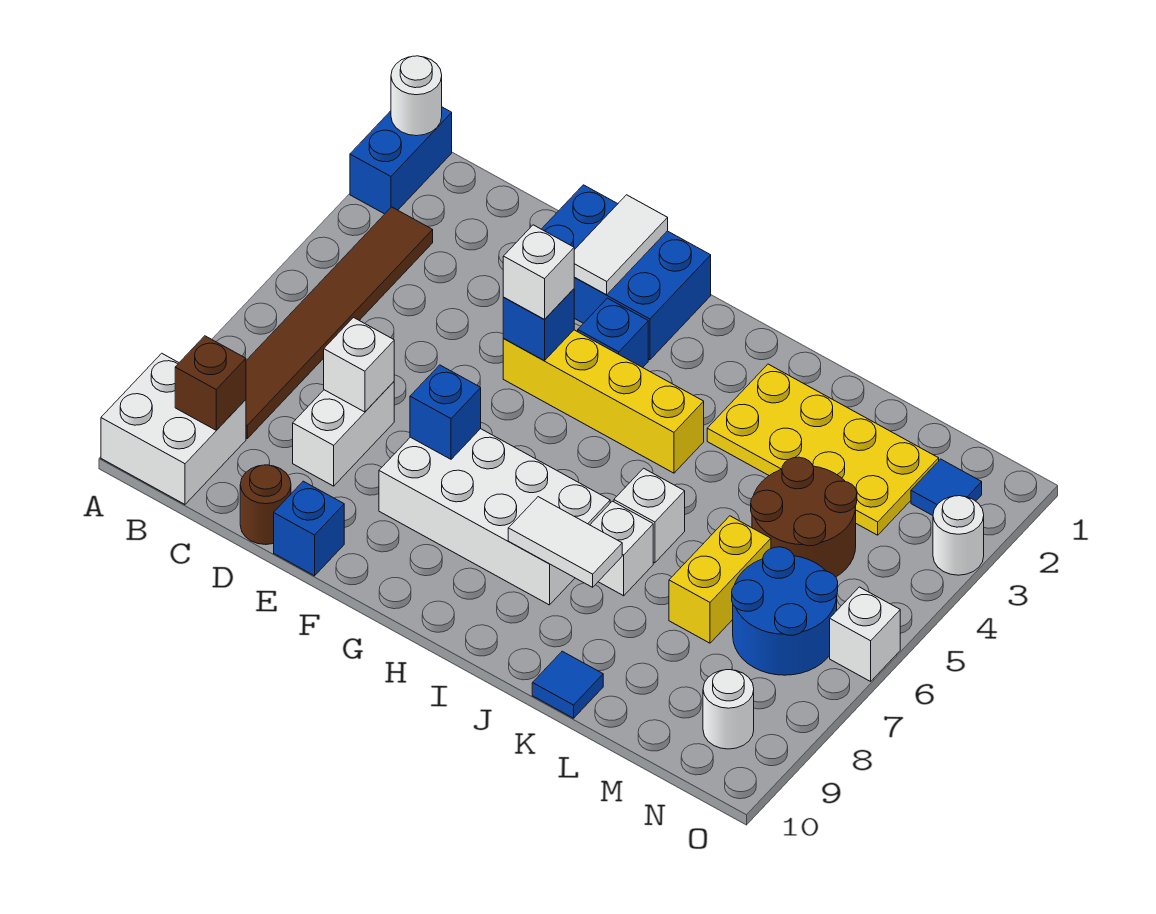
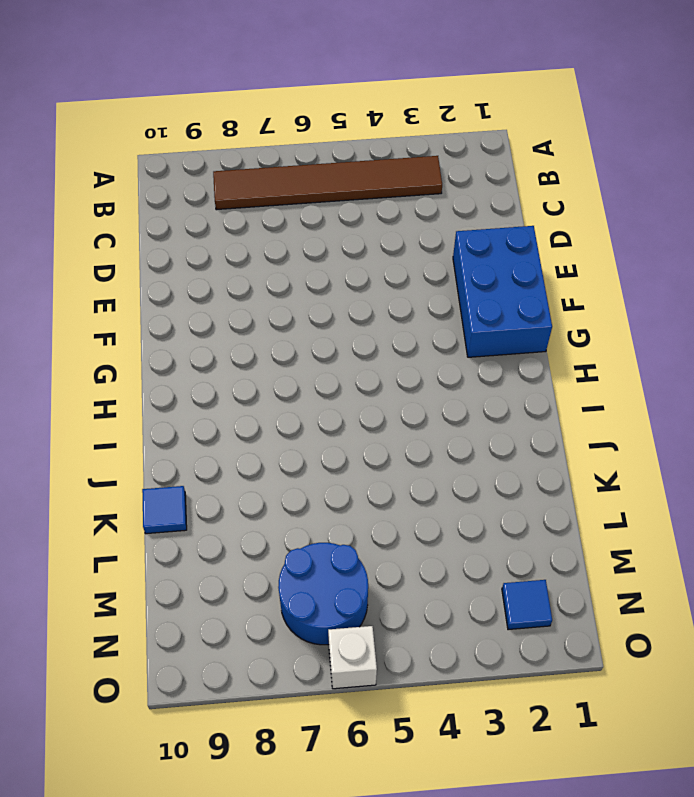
none -> blue brick A1:A2 level 1
none -> white brick A9:B10 level 1
none -> white brick D7:D8 level 1

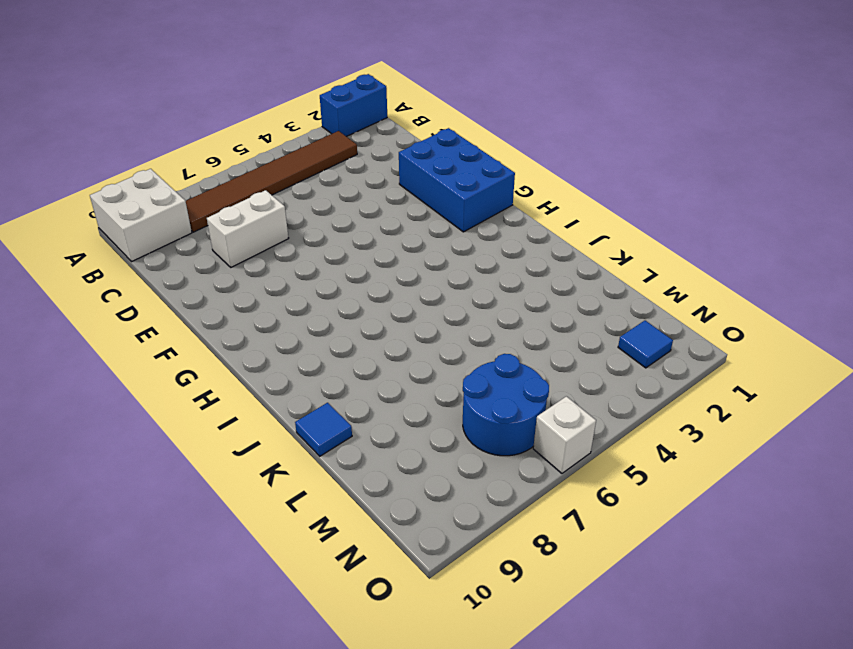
none -> brown round brick D10 level 1
none -> blue brick E10 level 1
none -> yellow brick F4:I4 level 1

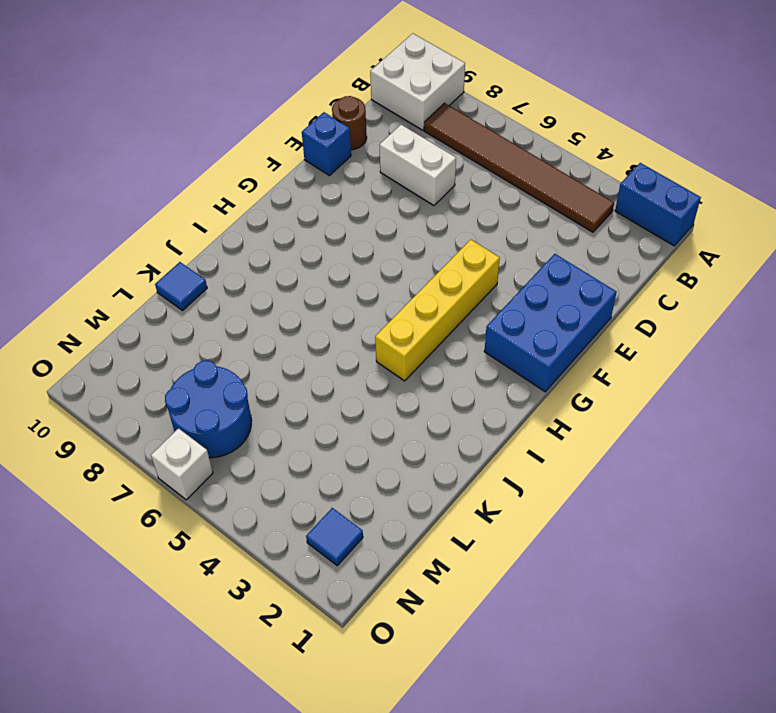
none -> white brick F7:I8 level 1
none -> blue brick G3 level 1
none -> yellow plate J2:M3 level 1

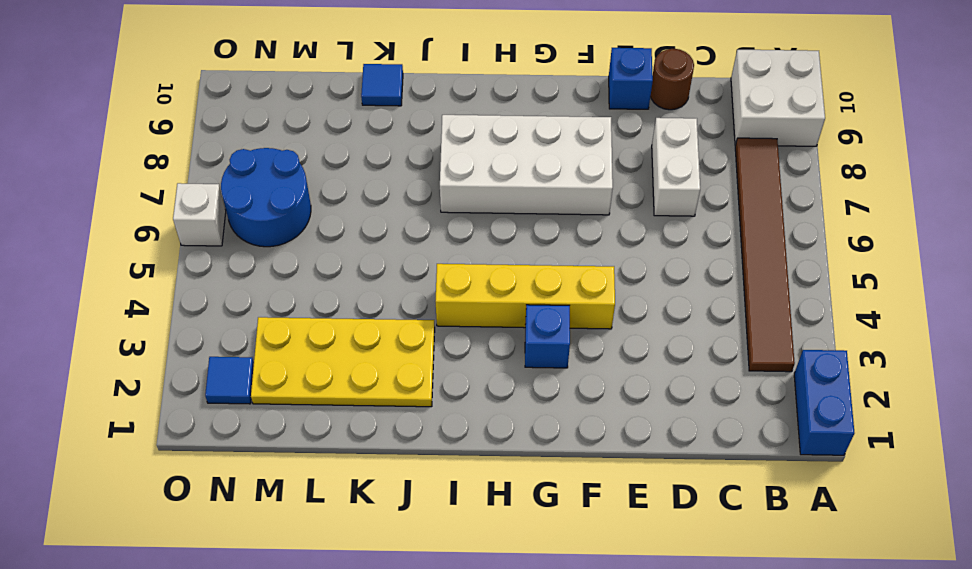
none -> blue brick E1:G2 level 1
none -> white brick J6 level 1
none -> white brick J7 level 1

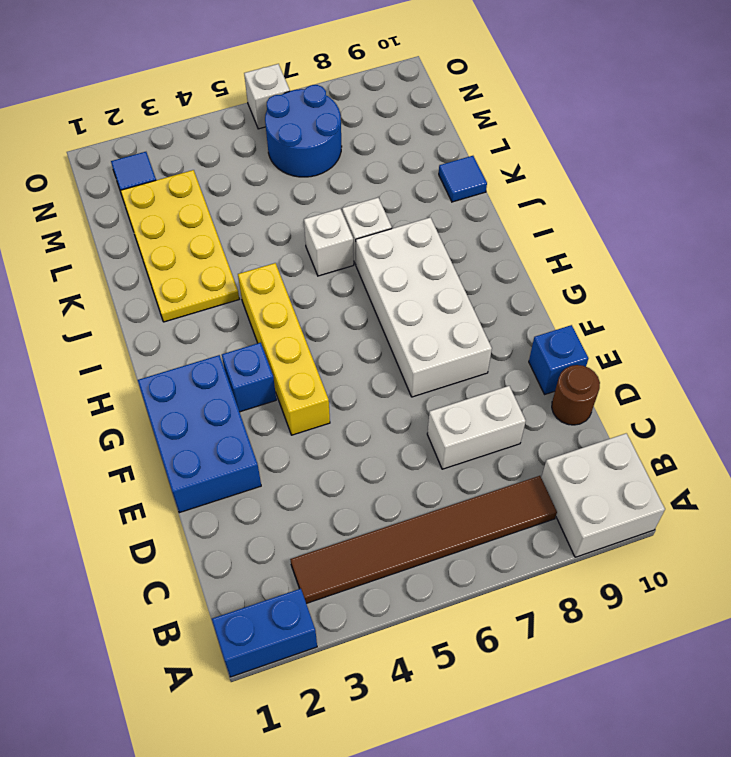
none -> brown round brick L4:M5 level 1
none -> yellow brick L6:L7 level 1
none -> white round brick N9 level 1

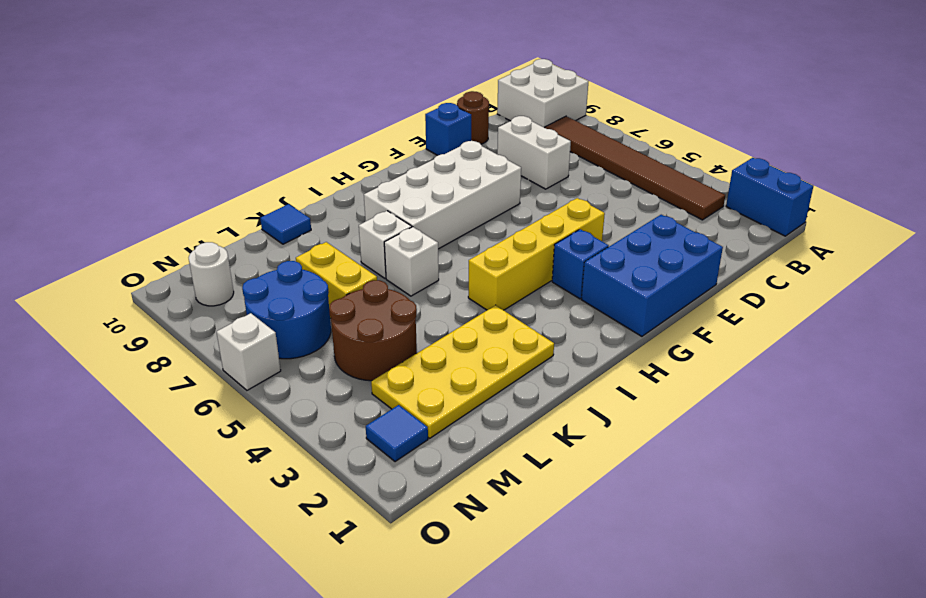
none -> white round brick O3 level 1
none -> white round brick A1 level 2
none -> brown brick B9 level 2

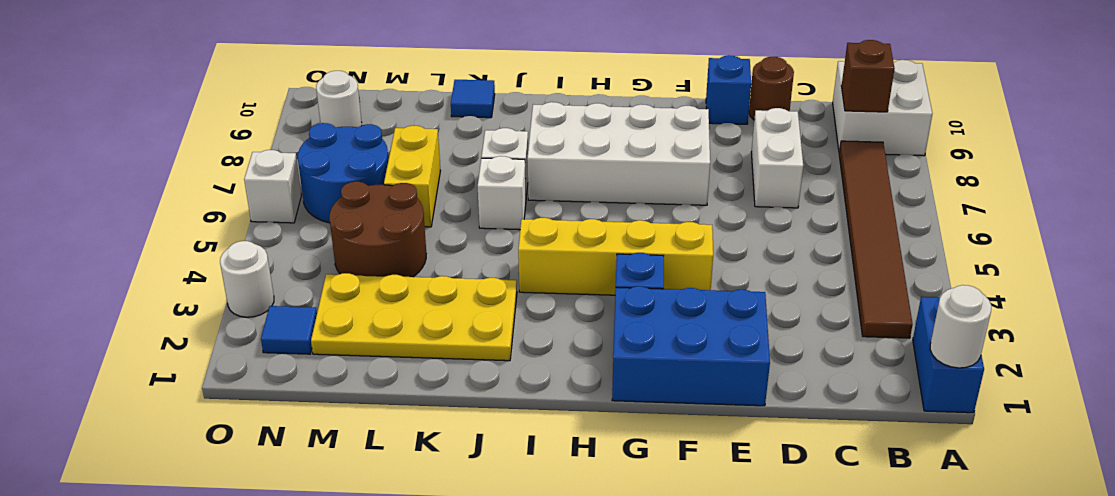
none -> white brick D7 level 2
none -> white tile F1:F2 level 2
none -> blue brick F4 level 2

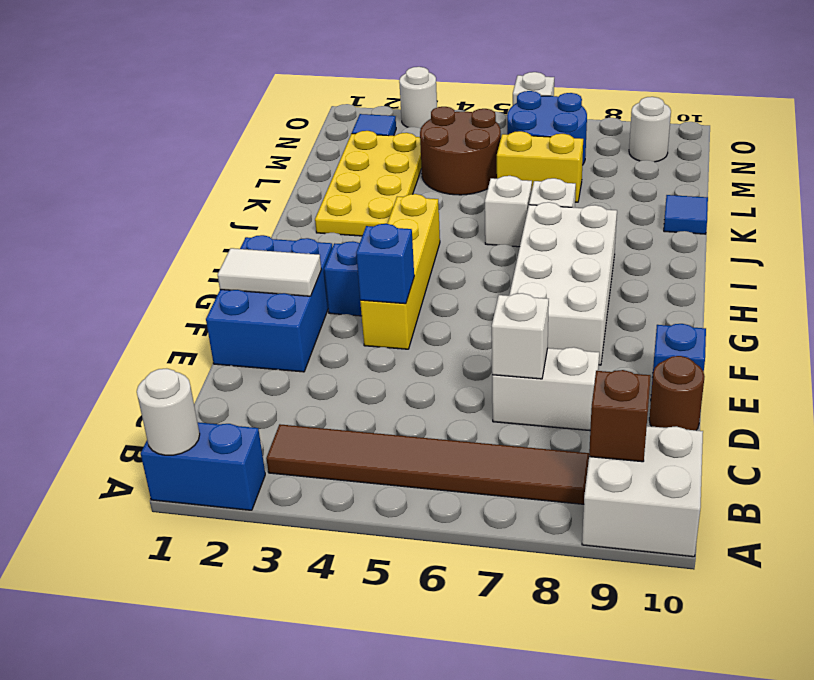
none -> blue brick F7 level 2
none -> white tile I8:J8 level 2
none -> white brick F4 level 3

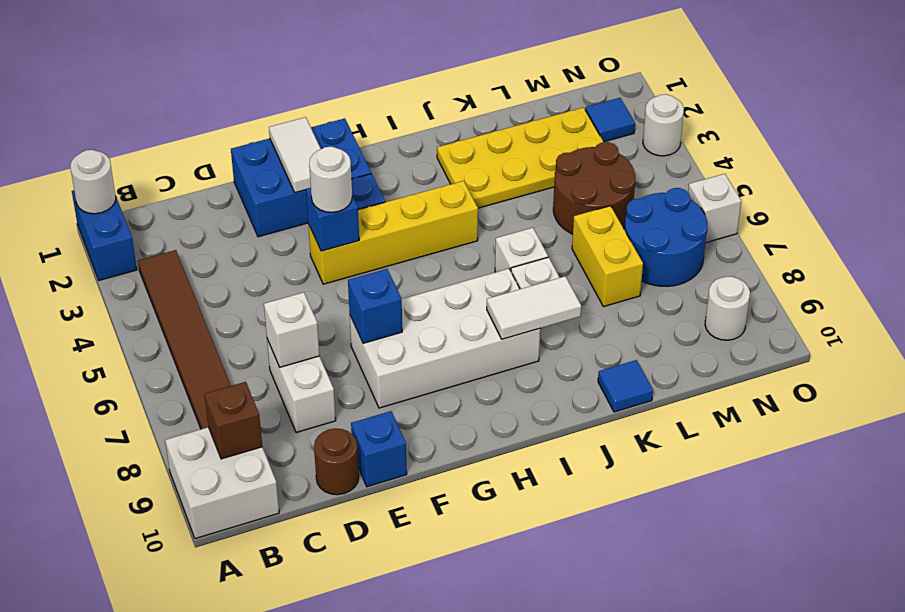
white round brick F4 level 3 -> white brick F4 level 3

